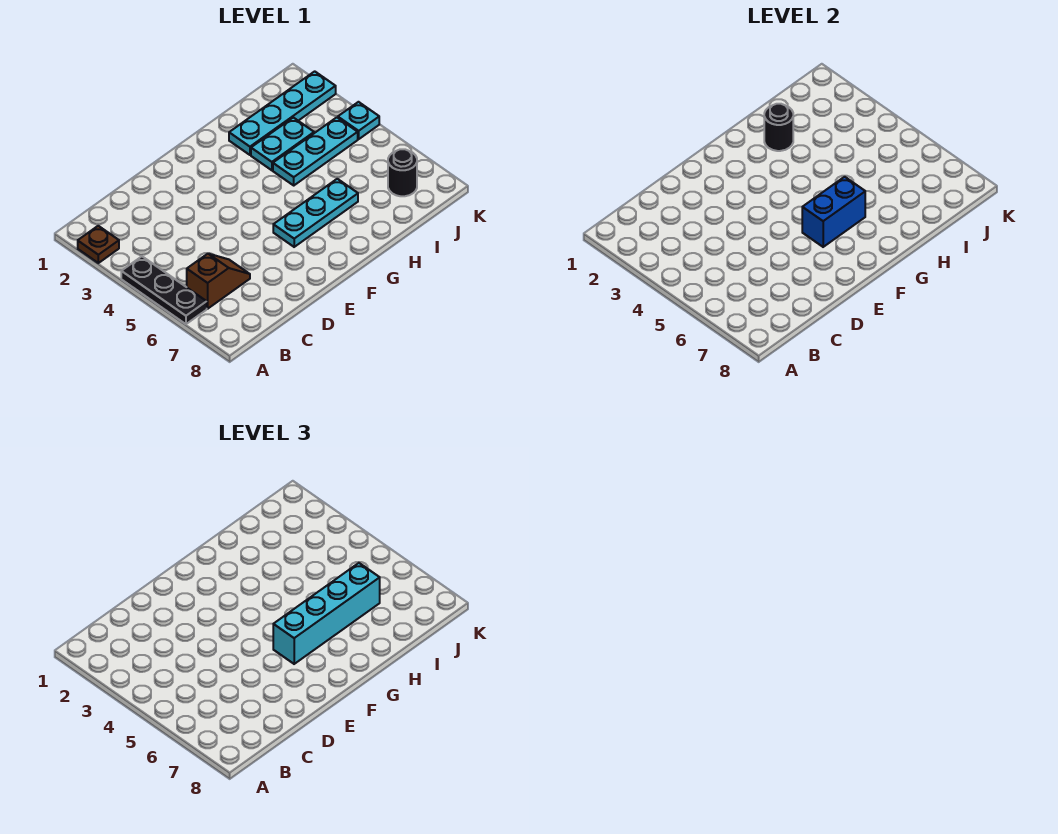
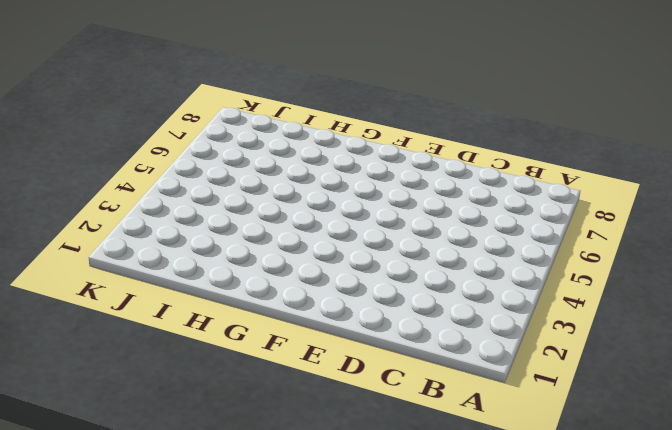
none -> brown plate A2 level 1
none -> black plate A4:A6 level 1
none -> brown slope B6:C6 level 1 top B

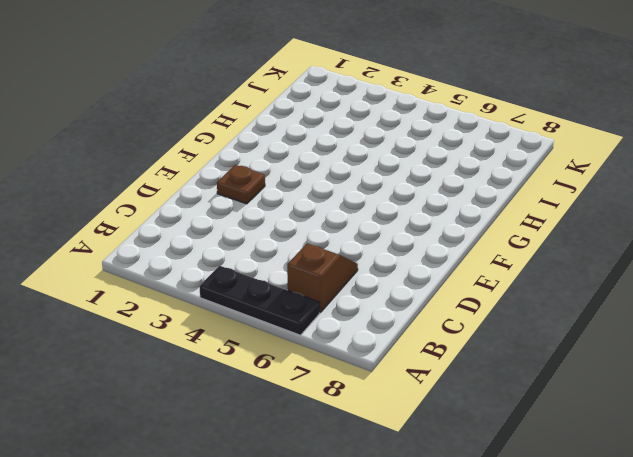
brown plate E2 level 1 -> brown plate A2 level 1
none -> cyan plate F6:H6 level 1
none -> cyan plate H2:K2 level 1
none -> cyan plate H3:I3 level 1

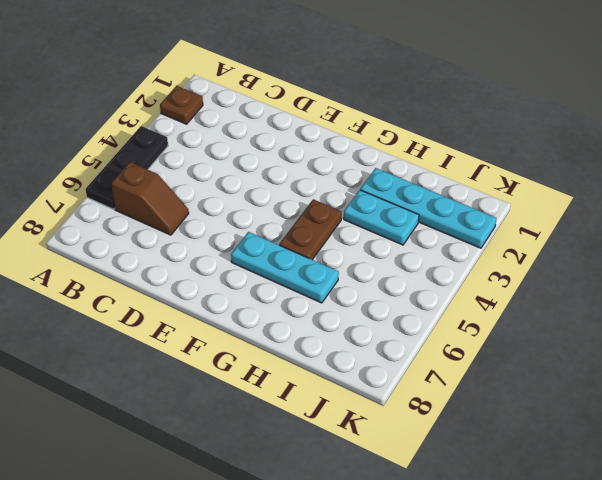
brown plate G4:G5 level 1 -> none
none -> cyan plate H4:J4 level 1
none -> black round brick J7 level 1
none -> cyan plate K4 level 1

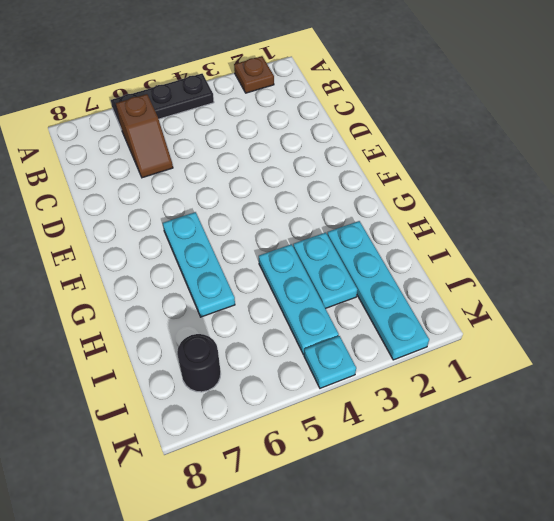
none -> blue brick F6:G6 level 2
none -> black round brick H2 level 2
none -> cyan brick F6:I6 level 3

